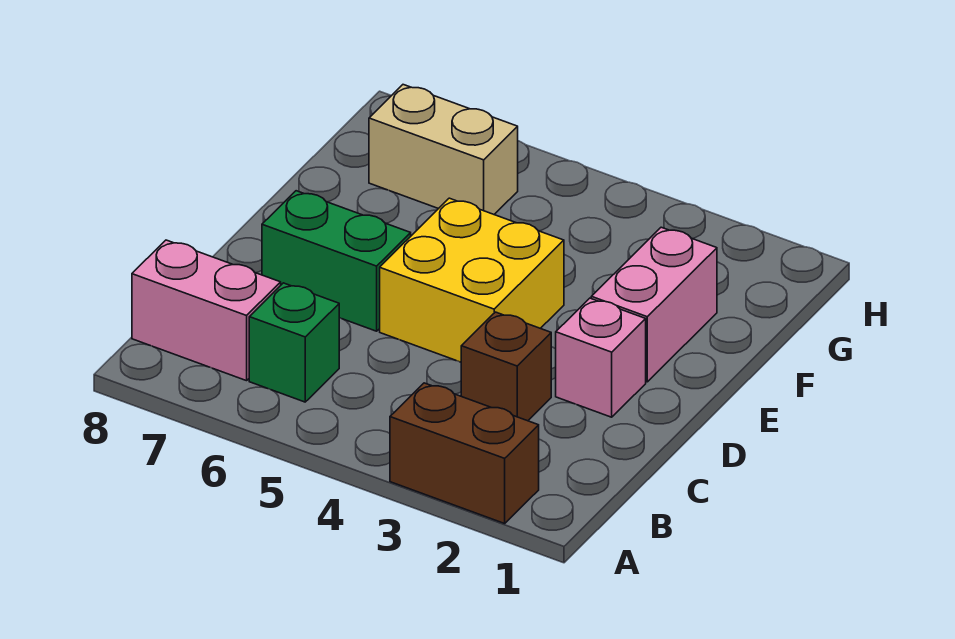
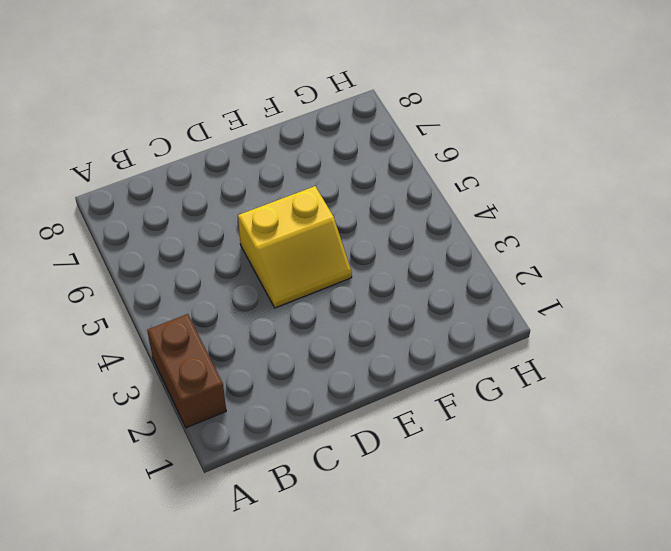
yellow slope D4:E5 level 1 top 5 -> yellow brick D4:E5 level 1
none -> green brick B6 level 1
none -> pink brick B7:B8 level 1

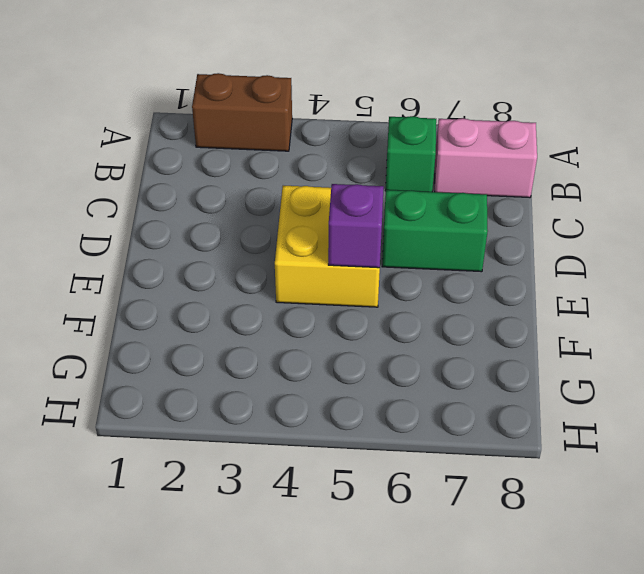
purple brick E5 level 2 -> none
none -> brown brick C3 level 1
none -> pink brick D2 level 1

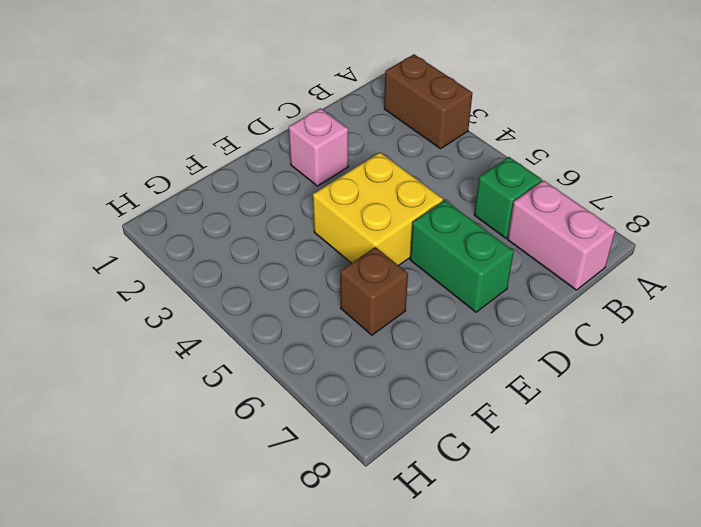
brown brick F6 level 1 -> brown brick C3 level 1
none -> pink brick E2:F2 level 1
none -> tan brick G6:G7 level 1

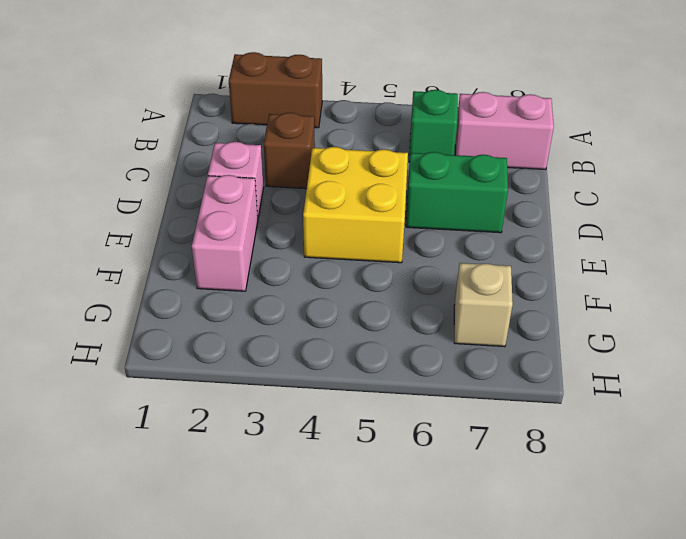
tan brick G7 level 1 -> tan brick G6:G7 level 1

